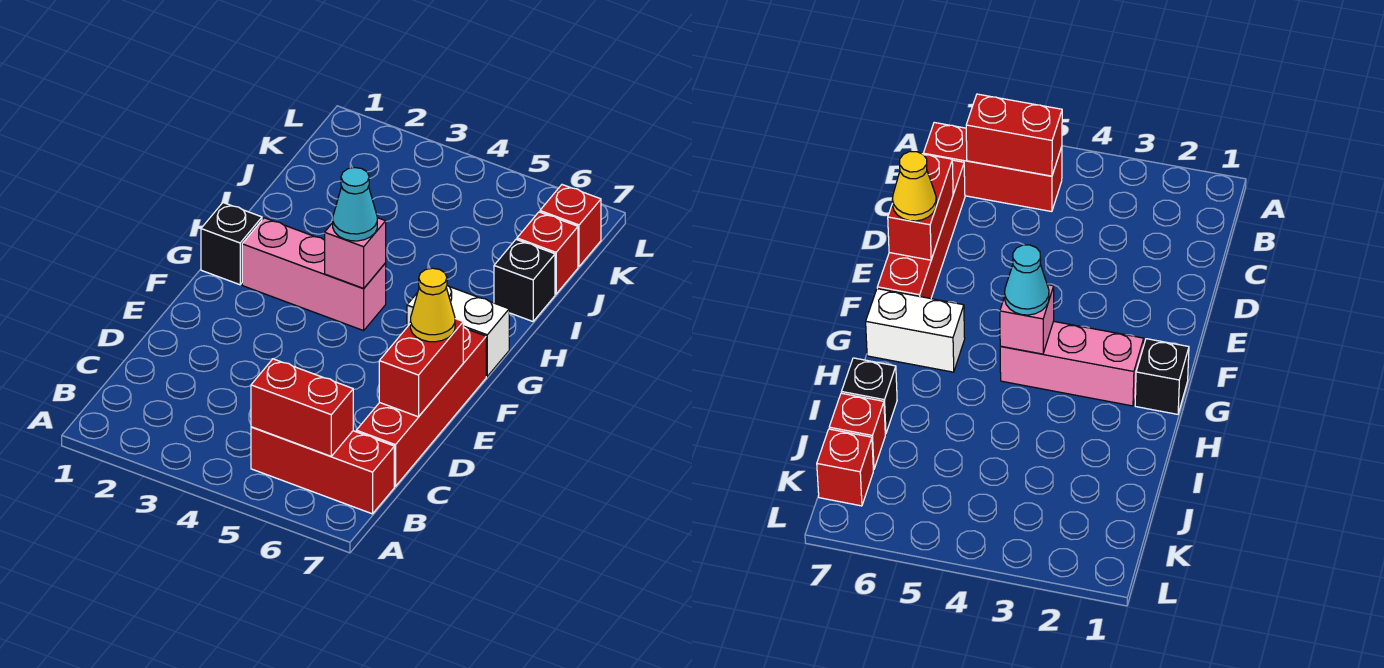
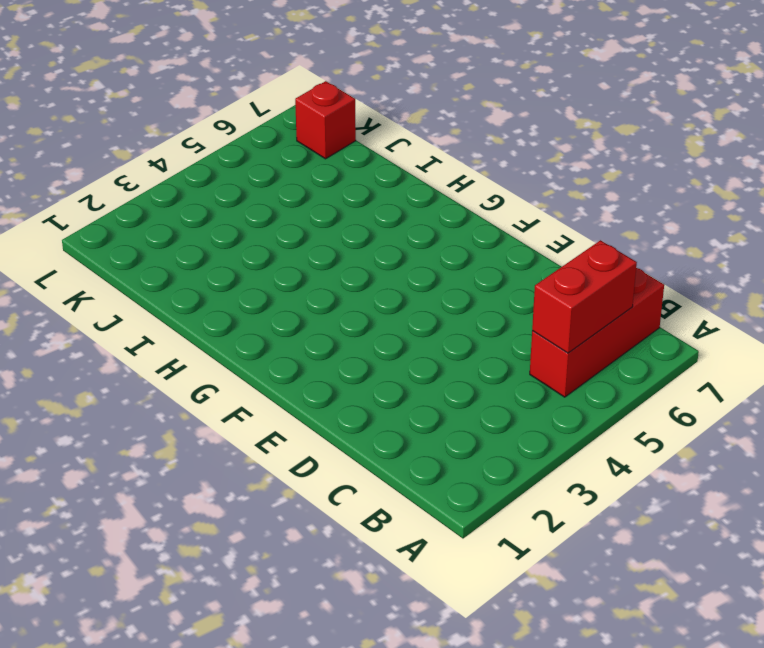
none -> red brick C7:F7 level 1
none -> black brick G1 level 1
none -> pink brick G2:G4 level 1

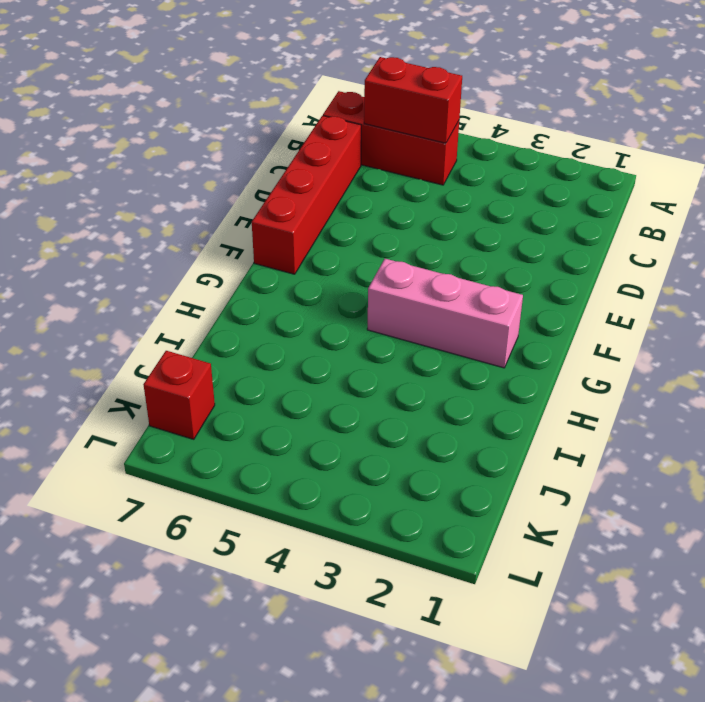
none -> black brick G1 level 1
none -> white brick G6:G7 level 1
none -> black brick I7 level 1

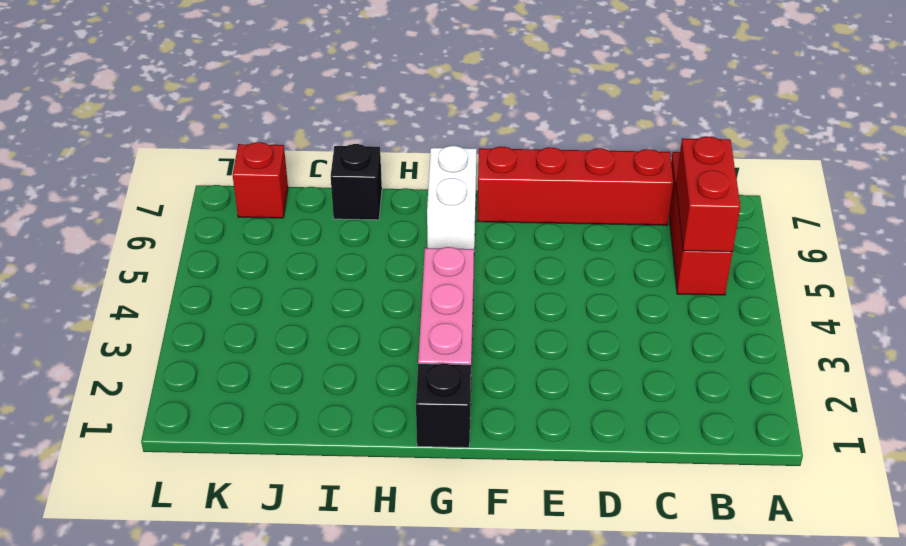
none -> red brick J7 level 1
none -> red brick D7:E7 level 2
none -> pink brick G4 level 2

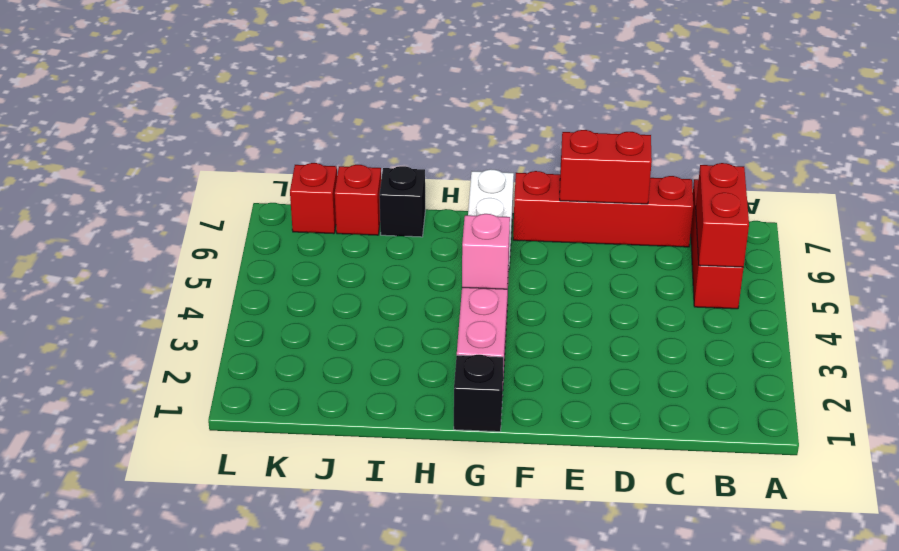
none -> yellow cone E7 level 3
none -> cyan cone G4 level 3

